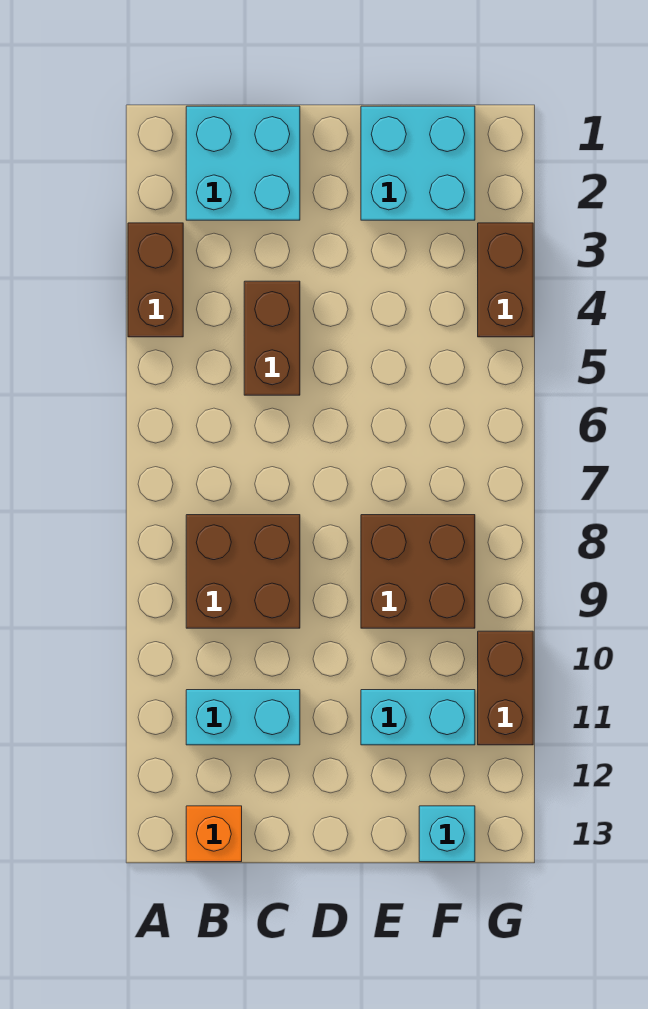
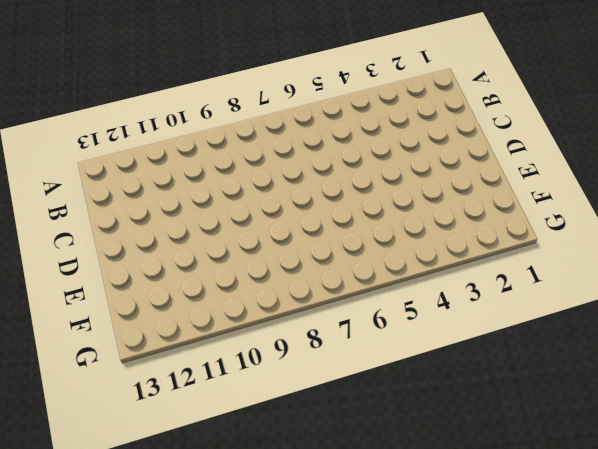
none -> brown brick A3:A4 level 1
none -> cyan brick B1:C2 level 1
none -> brown brick B8:C9 level 1

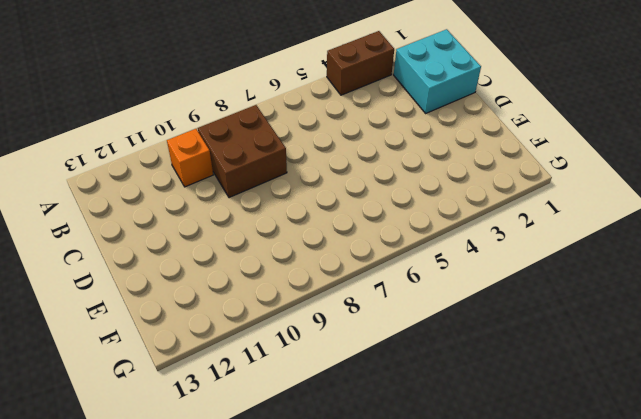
orange brick B10 level 1 -> orange brick B13 level 1
none -> cyan brick B11:C11 level 1
none -> brown brick C4:C5 level 1
none -> cyan brick E1:F2 level 1

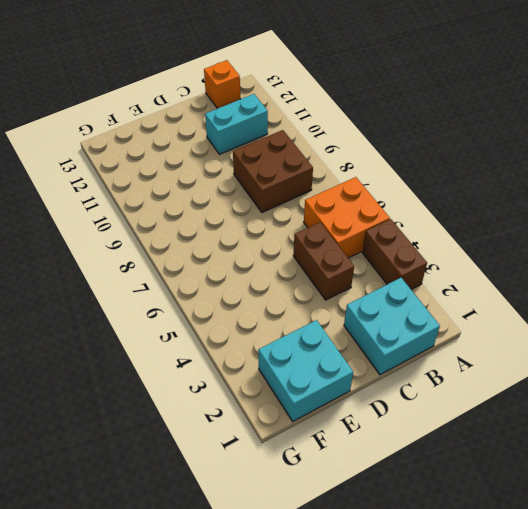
orange brick A5:B6 level 1 -> none
none -> brown brick E8:F9 level 1
none -> cyan brick E11:F11 level 1
none -> cyan brick F13 level 1

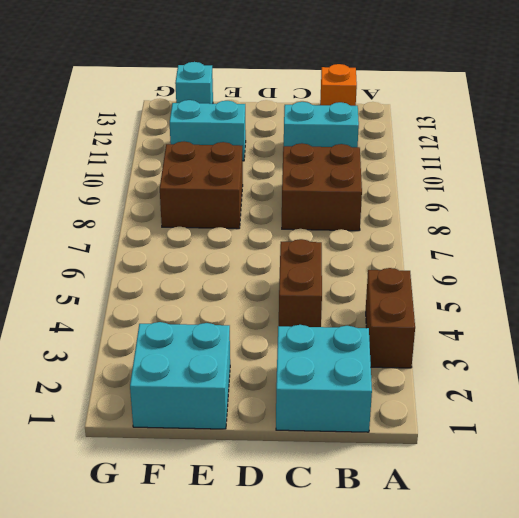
none -> brown brick G3:G4 level 1
none -> brown brick G10:G11 level 1

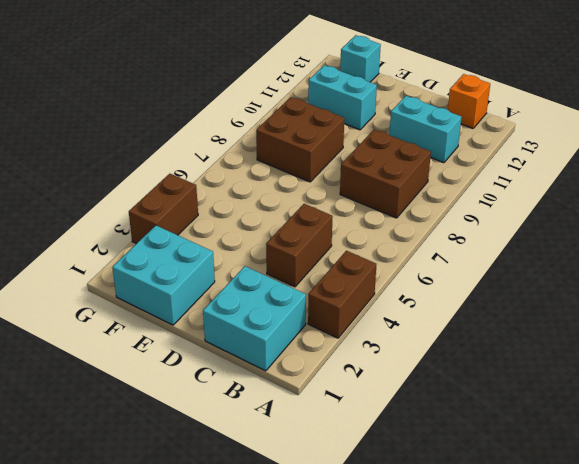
none -> brown brick G10:G11 level 1

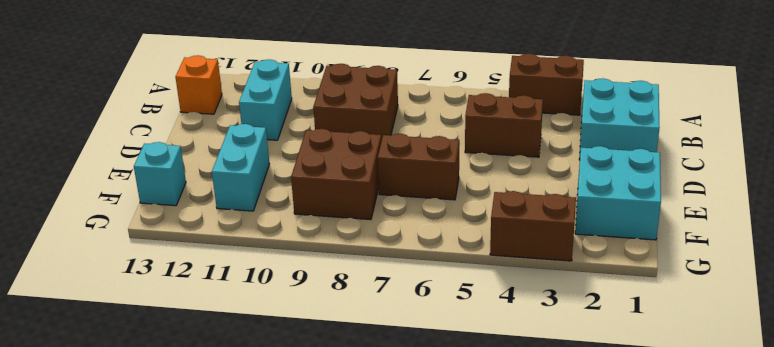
brown brick E6:E7 level 1 -> brown brick G10:G11 level 1

